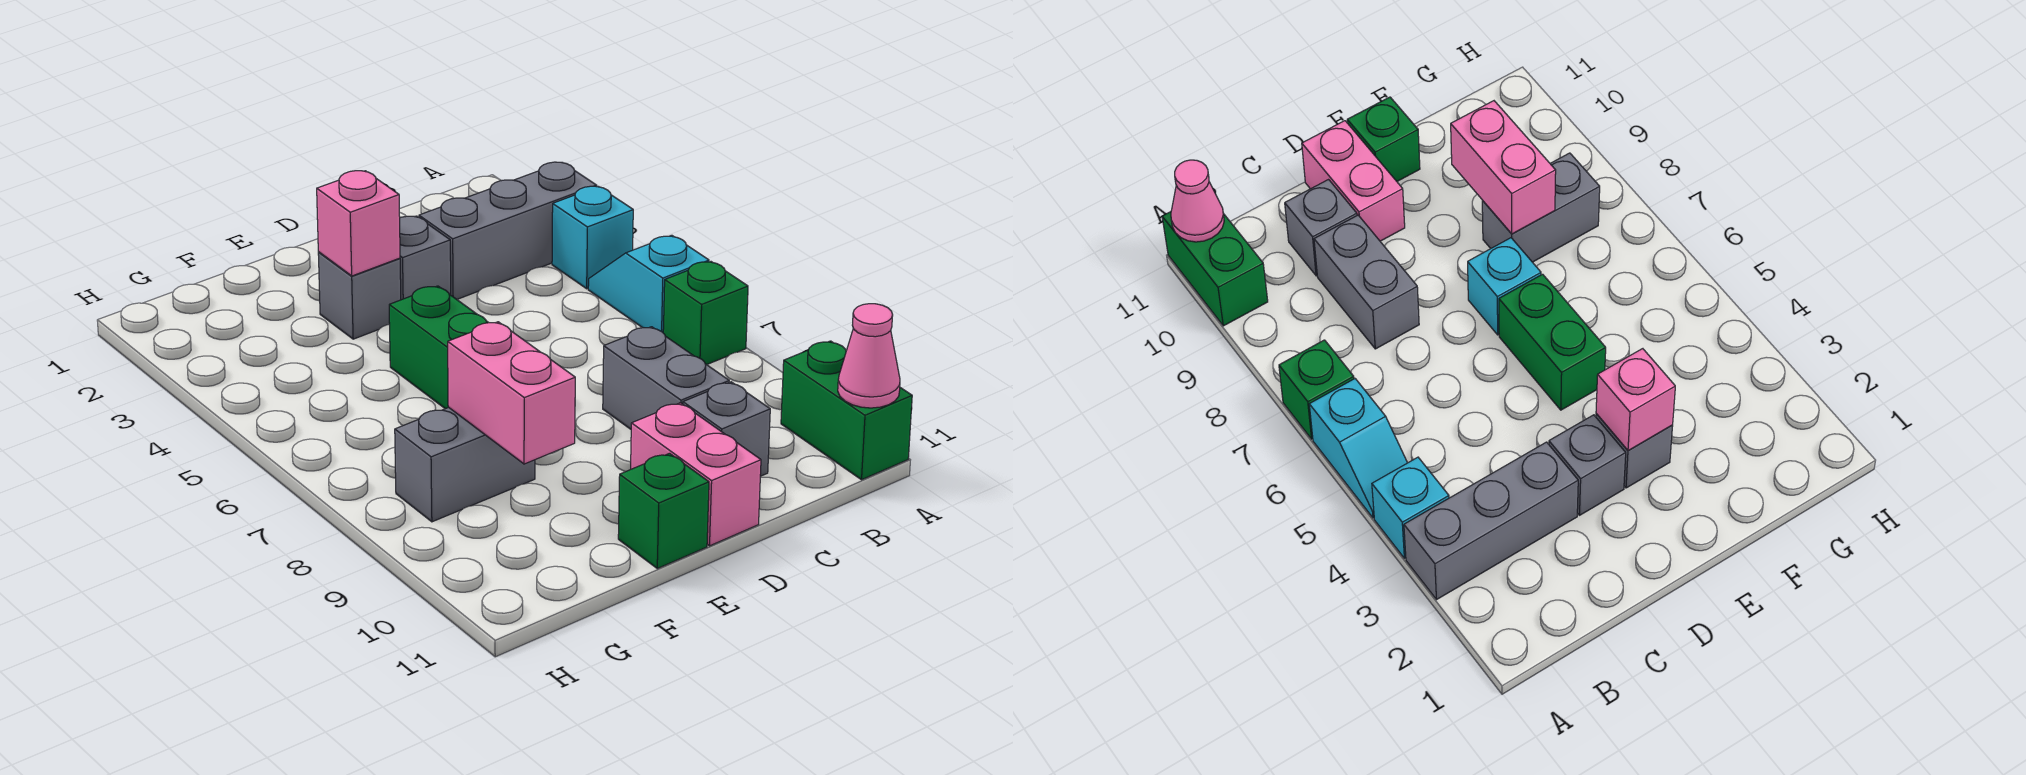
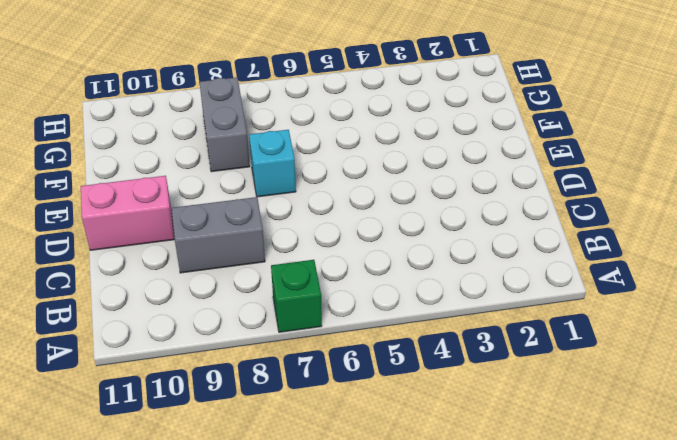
none -> grey brick A3:C3 level 1
none -> cyan brick A4 level 1
none -> cyan slope A5:A6 level 1 top 6

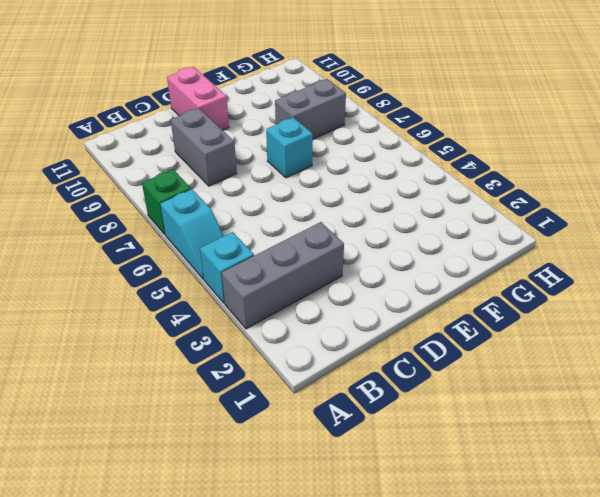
none -> green brick A10:A11 level 1
none -> grey brick C10 level 1
none -> grey brick D3 level 1

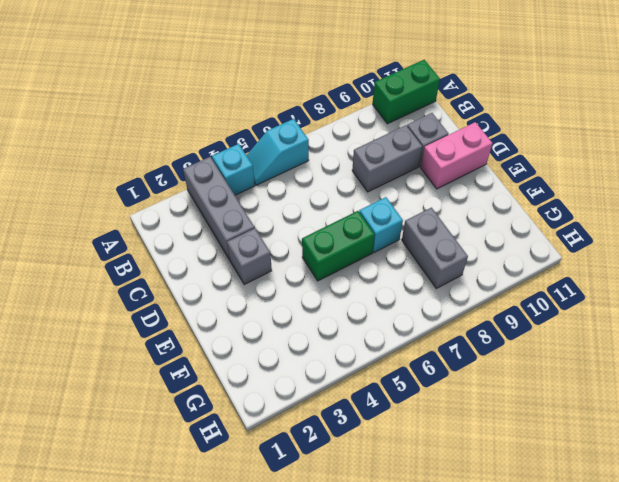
none -> green brick A7 level 1
none -> grey brick E3 level 1
none -> green brick E11 level 1

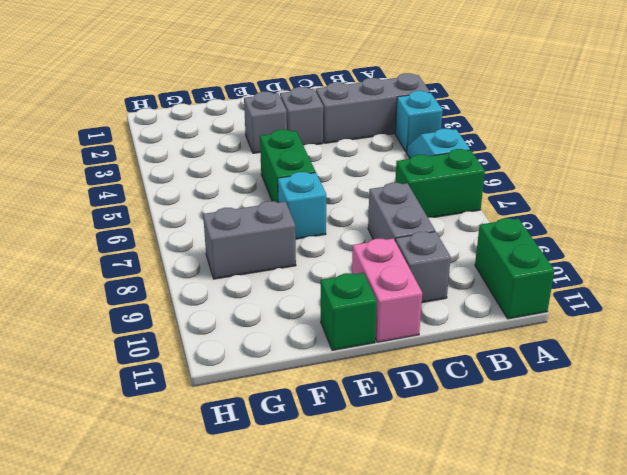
green brick A7:B7 level 1 -> green brick A7 level 1
none -> pink cone A11 level 2
none -> pink brick E3 level 2
none -> pink brick F8:F9 level 2

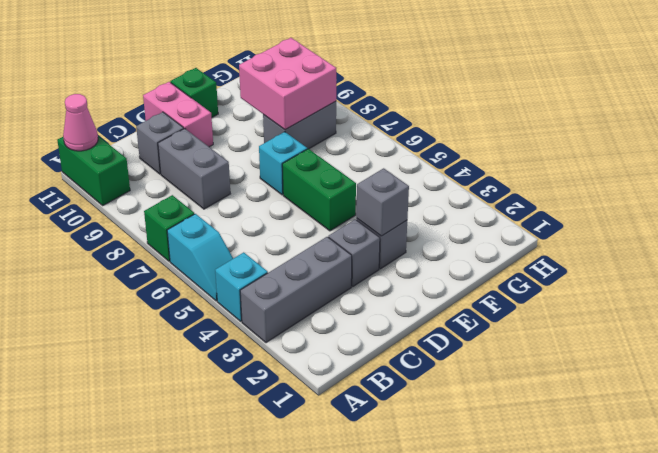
grey brick E3 level 2 -> pink brick E3 level 2
pink brick F8:G9 level 2 -> pink brick F8:F9 level 2

